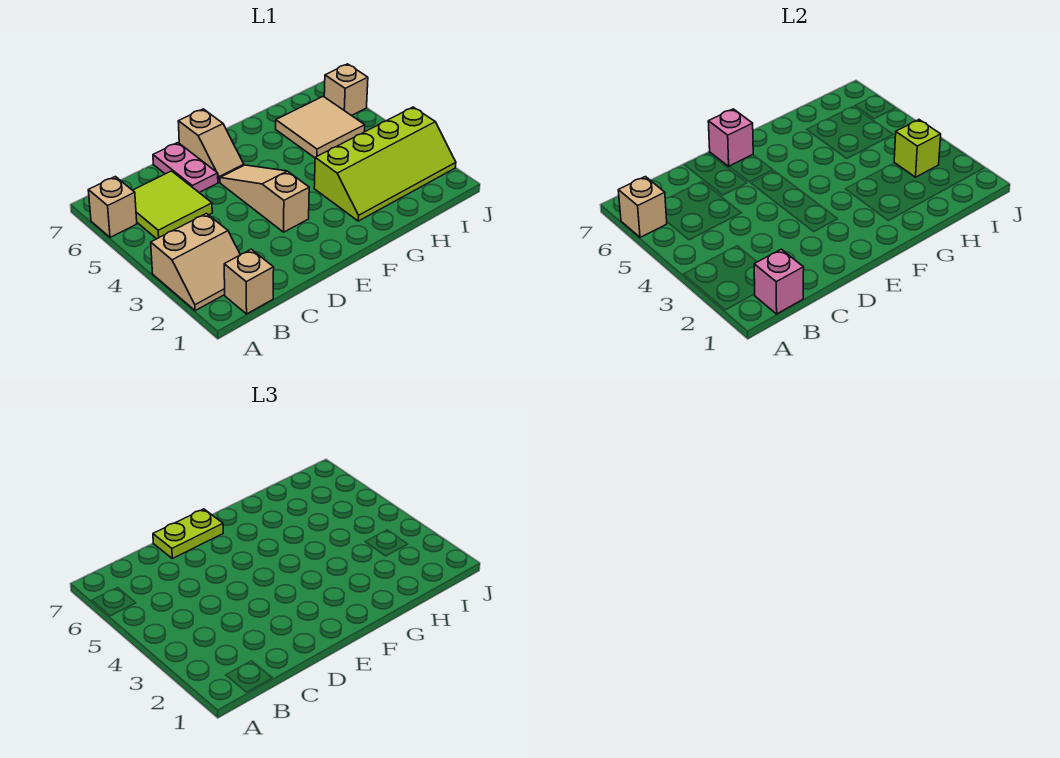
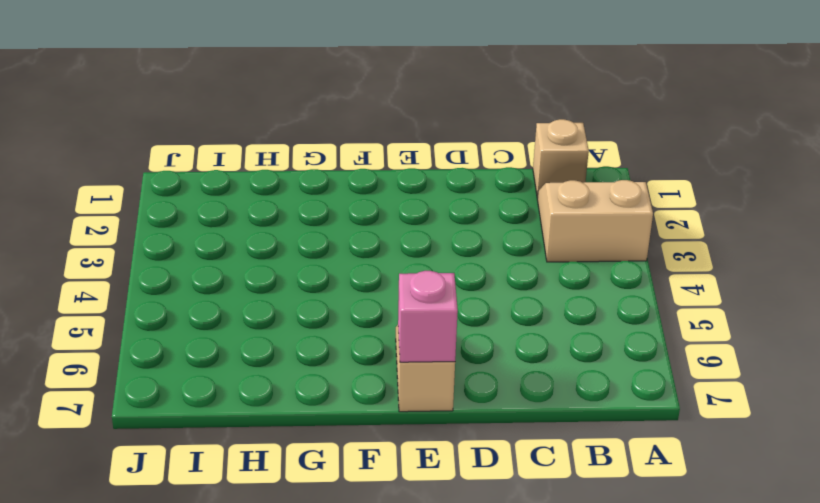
none -> tan brick A6 level 1
none -> lime tile B5:C6 level 1
none -> pink plate D6:D7 level 1

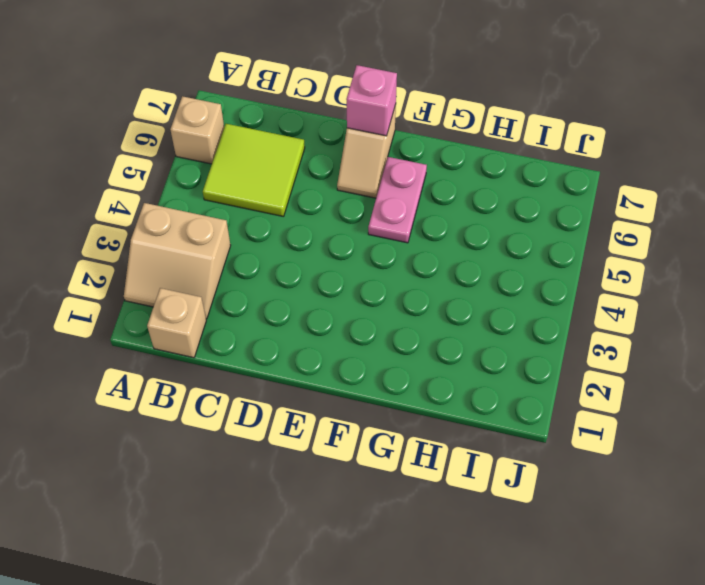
pink plate F5:F6 level 1 -> pink plate D6:D7 level 1
none -> tan slope E3:E5 level 1 top 3
none -> lime slope G2:J3 level 1 top 3
none -> tan tile H5:I6 level 1

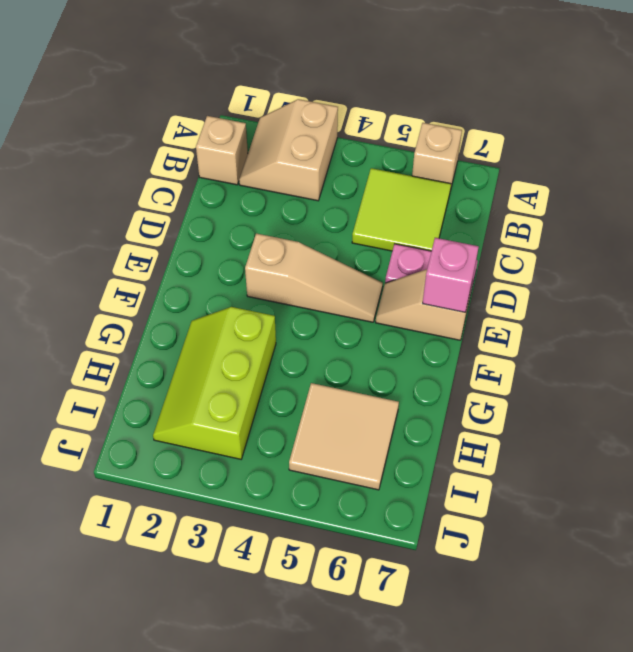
lime slope G2:I3 level 1 top 3 -> lime slope G2:J3 level 1 top 3
none -> tan brick J6 level 1
none -> tan brick A6 level 2
none -> pink brick B1 level 2

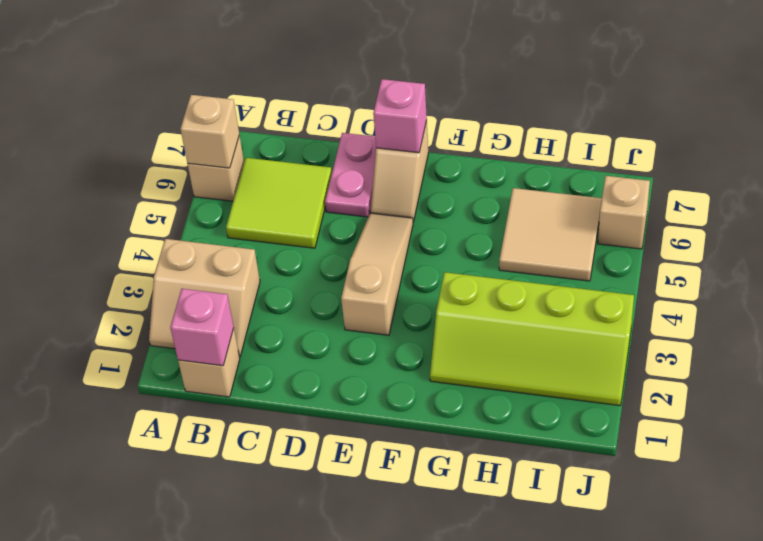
none -> lime brick I3 level 2
none -> lime plate D7:E7 level 3

